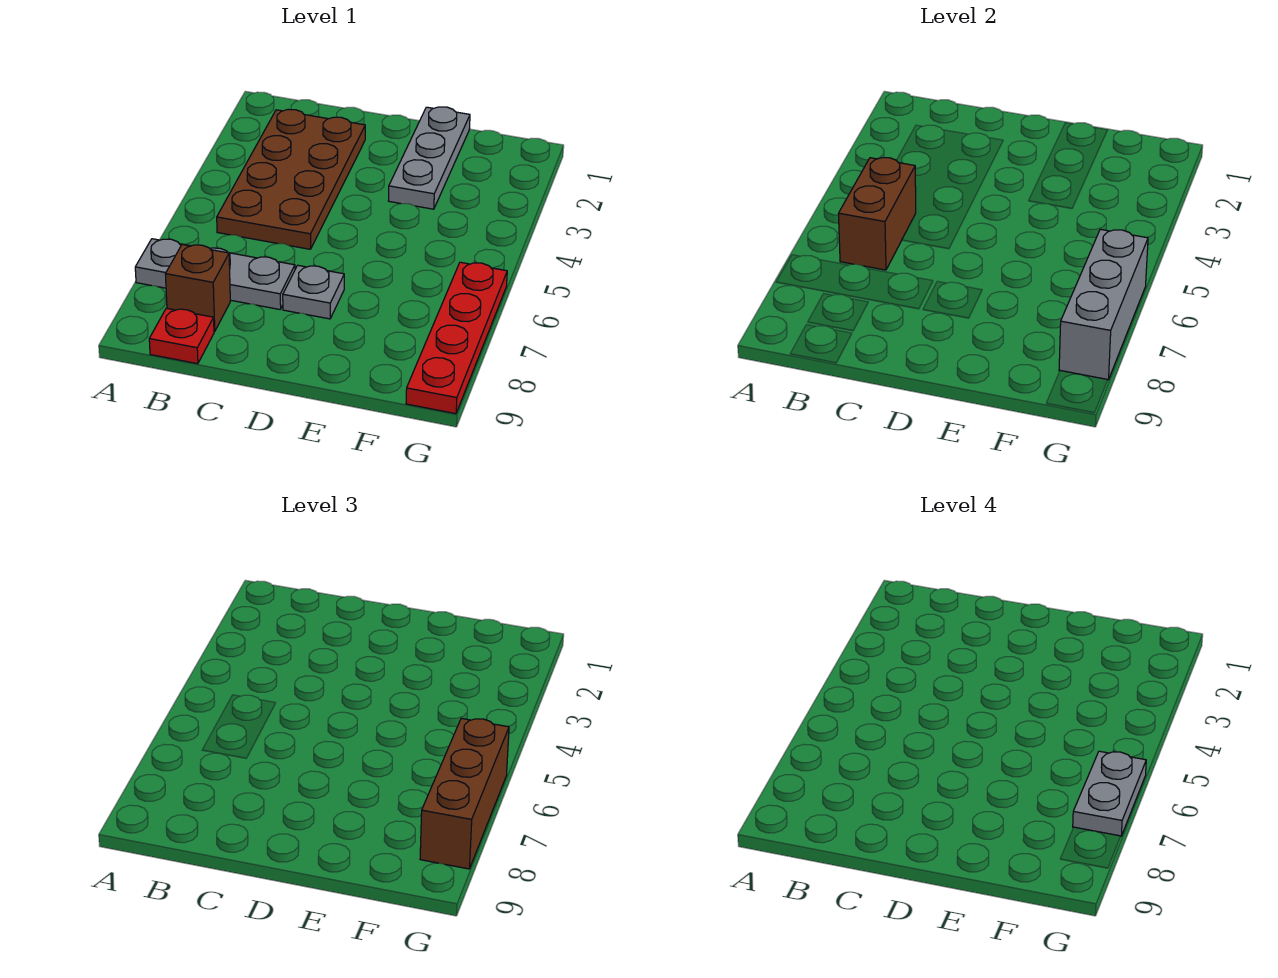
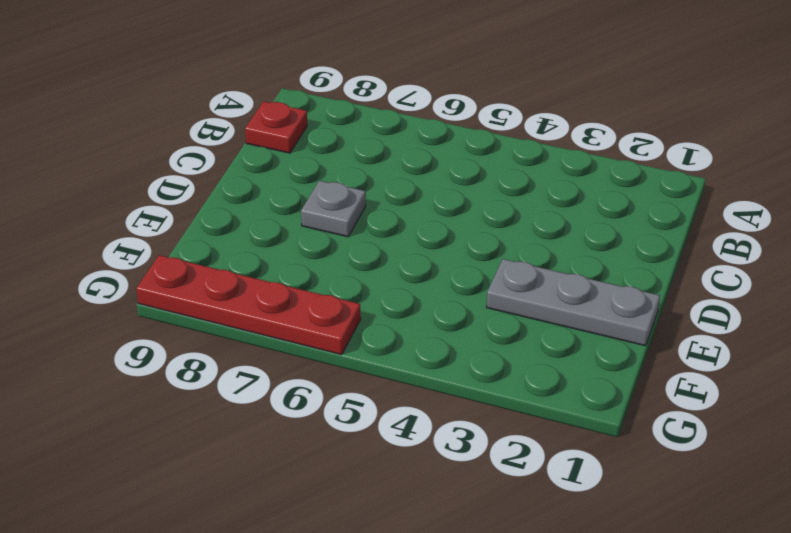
none -> grey plate A7:C7 level 1
none -> brown plate B2:C5 level 1

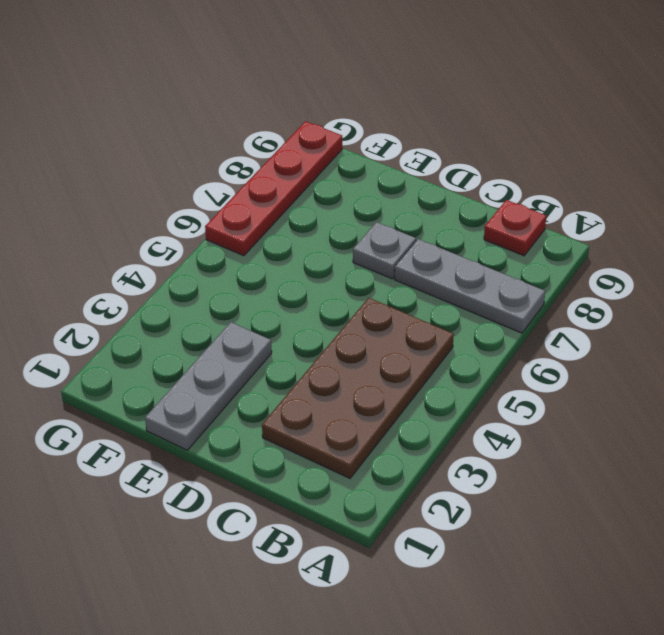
none -> brown brick B8 level 1
none -> brown brick B5:B6 level 2

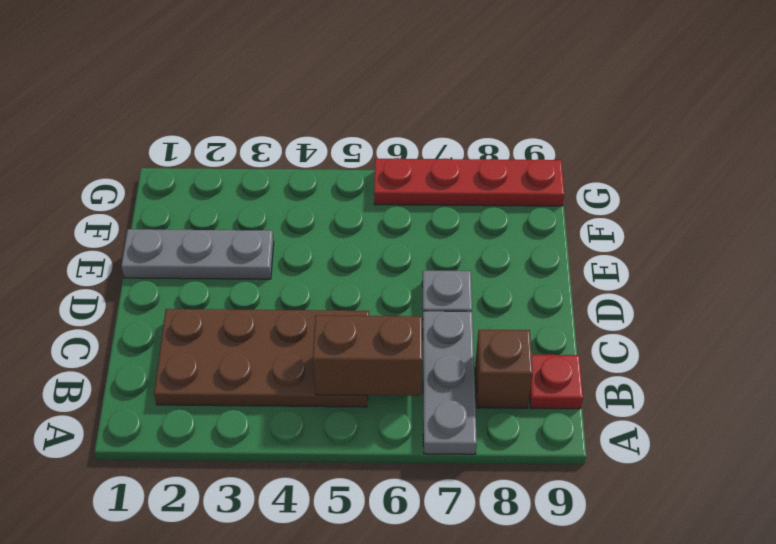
none -> grey brick G6:G8 level 2
none -> brown brick G6:G8 level 3

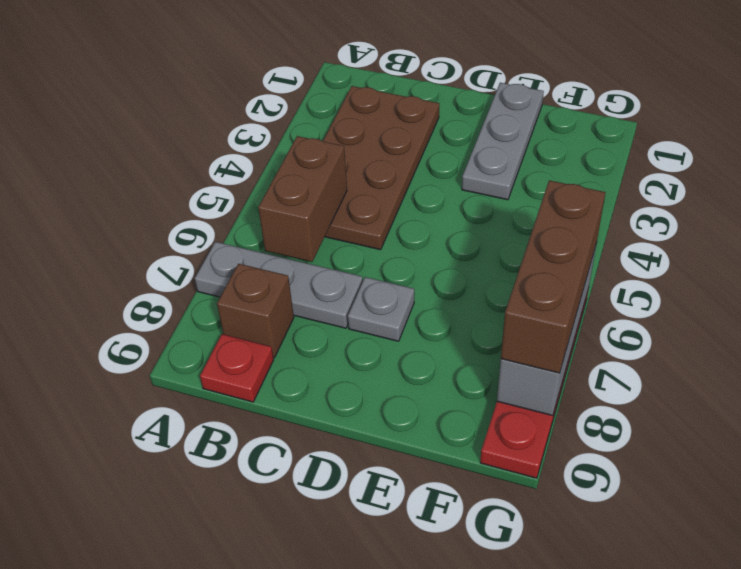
none -> grey plate G6:G7 level 4

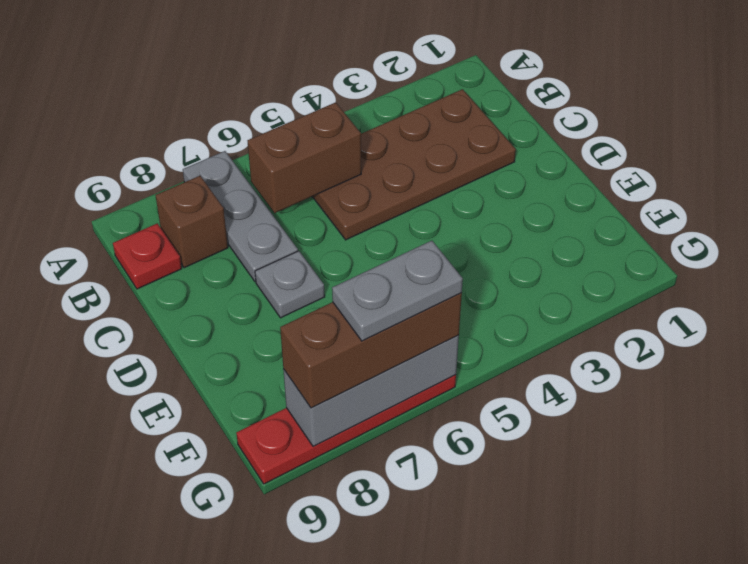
none -> grey plate E1:E3 level 1

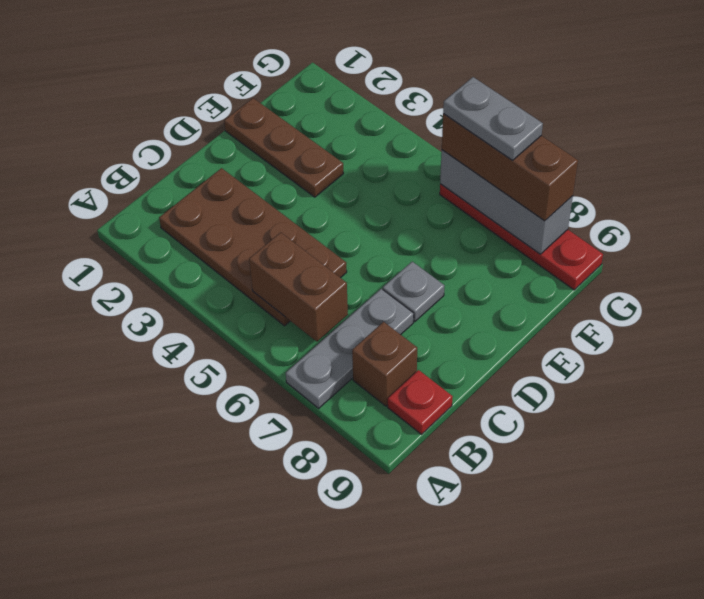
brown plate E1:E3 level 1 -> grey plate E1:E3 level 1

